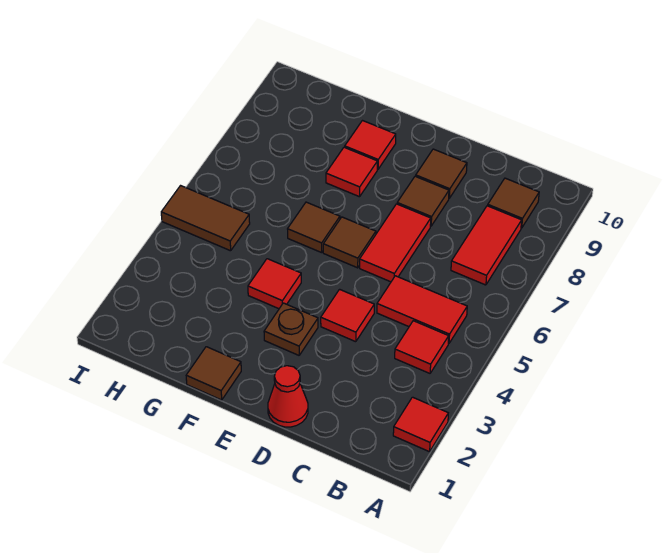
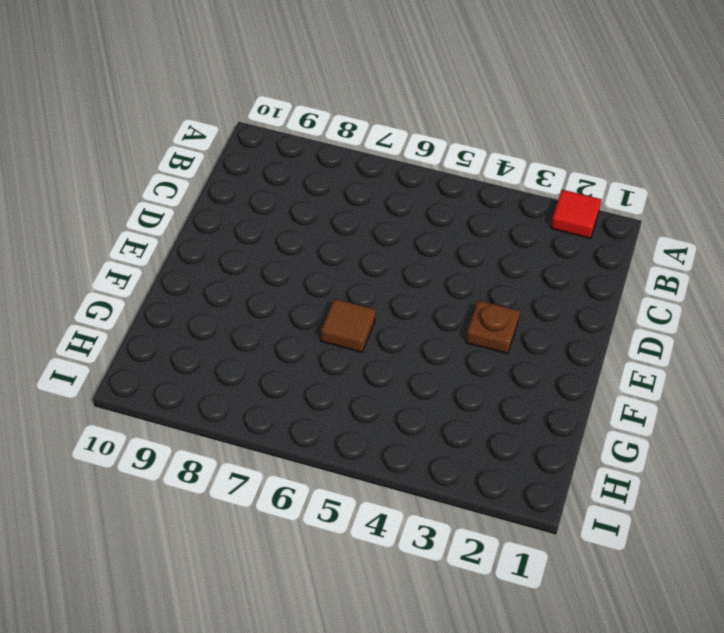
none -> red tile B4 level 1
none -> red tile B5:C5 level 1
none -> red tile B7:B8 level 1

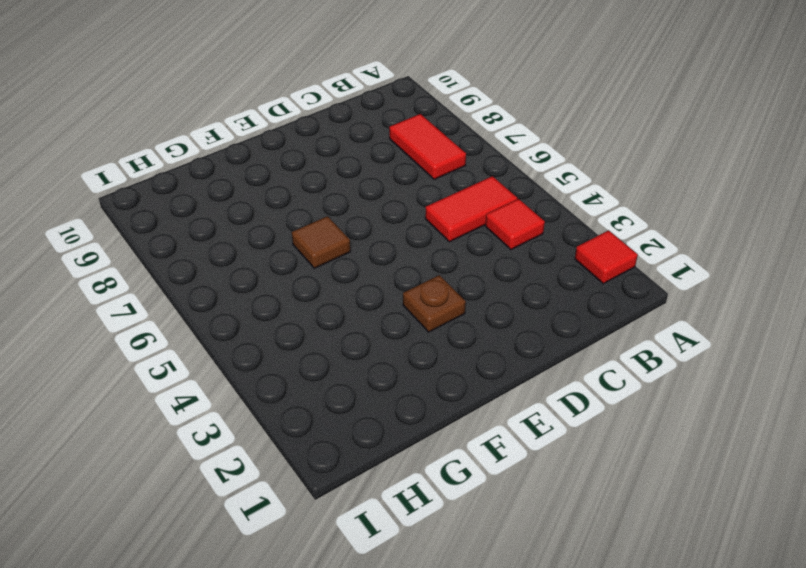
none -> brown tile B9 level 1
none -> red cone D1 level 1
none -> red tile D4 level 1

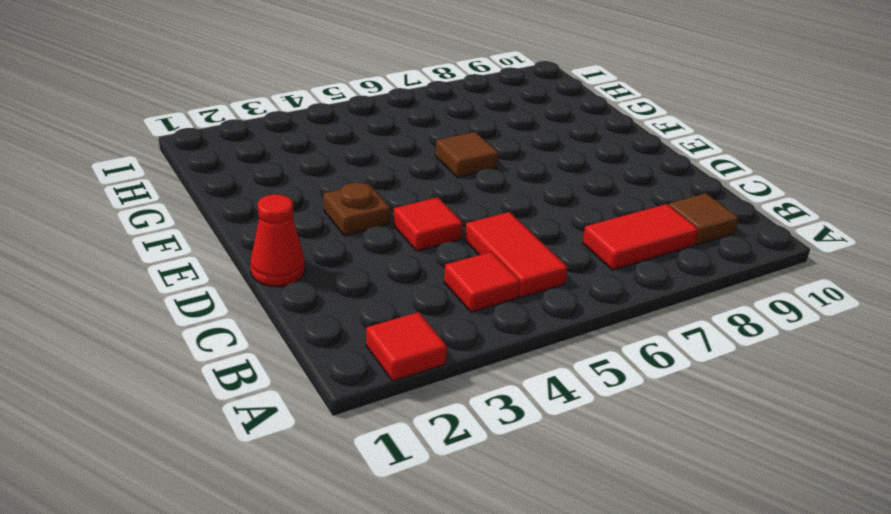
none -> red tile D6:D7 level 1
none -> brown tile D8 level 1
none -> brown tile D9 level 1

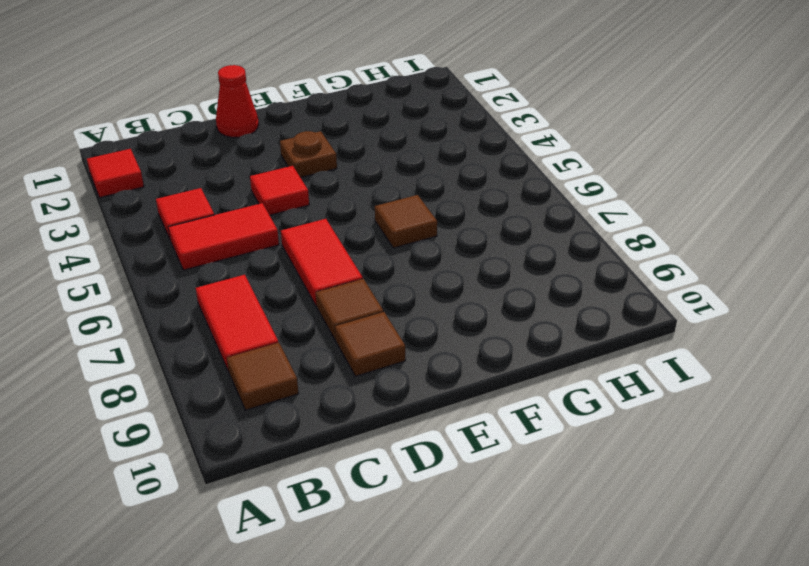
none -> brown tile E6 level 1
none -> brown tile F1 level 1
none -> red tile F4 level 1

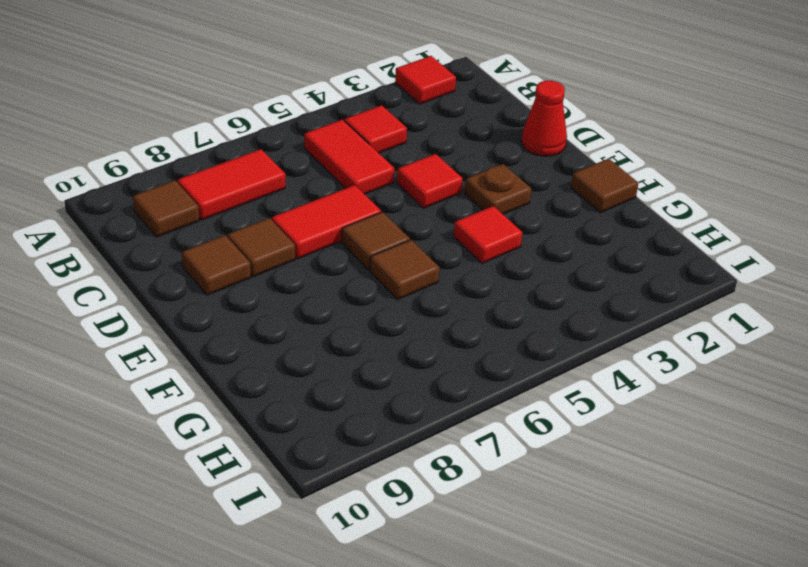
none -> red tile F8 level 1
none -> red tile F9 level 1
none -> brown tile H5:I5 level 1

